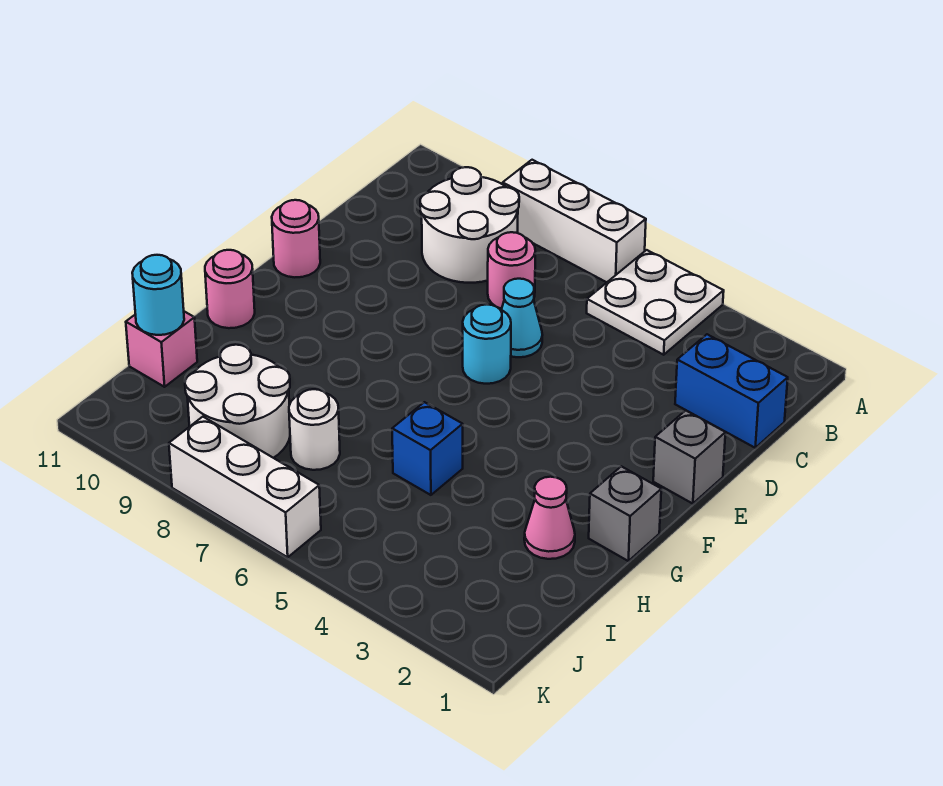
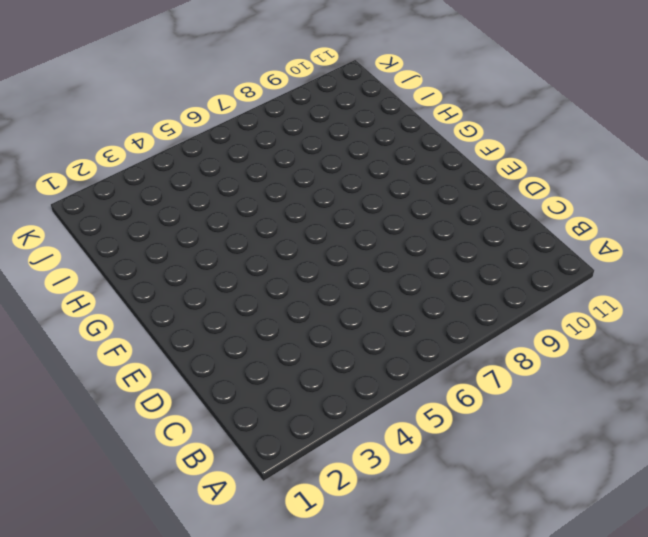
none -> white plate A4:B5 level 1
none -> white brick A6:A8 level 1
none -> white round brick B8:C9 level 1

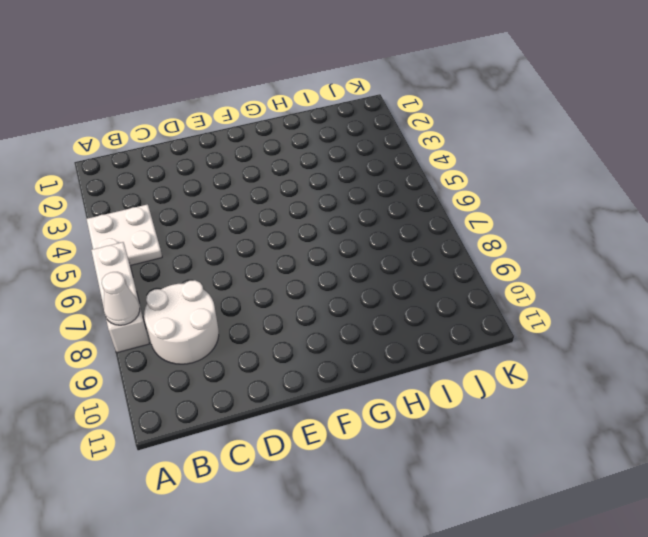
white cone A8 level 2 -> none
none -> blue brick C1:C2 level 1
none -> pink round brick C7 level 1
none -> cyan cone D6 level 1

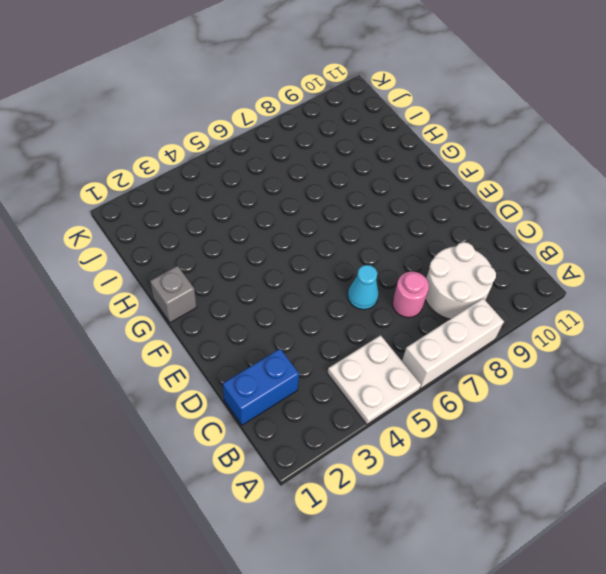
none -> grey brick E1 level 1
none -> cyan round brick E6 level 1
none -> pink round brick E11 level 1

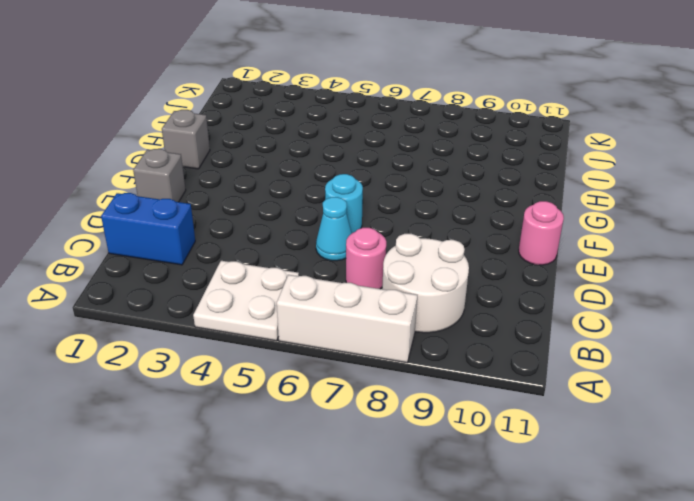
none -> pink round brick G11 level 1
none -> pink cone H2 level 1
none -> blue brick H5 level 1

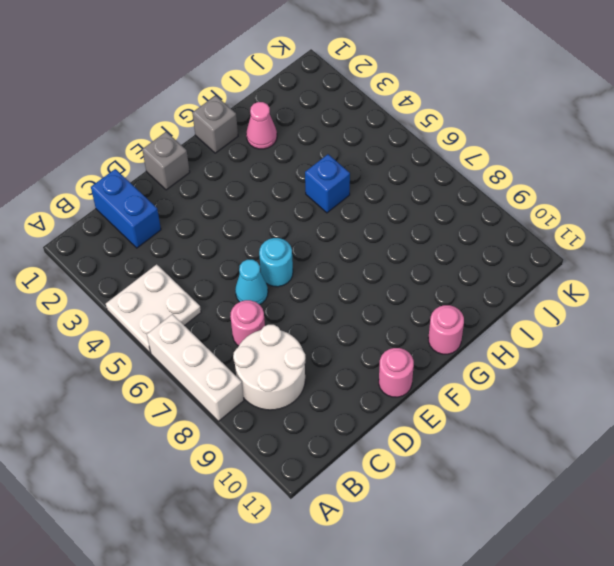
none -> white round brick I7 level 1
none -> white round brick I8:J9 level 1
none -> pink brick I11 level 1

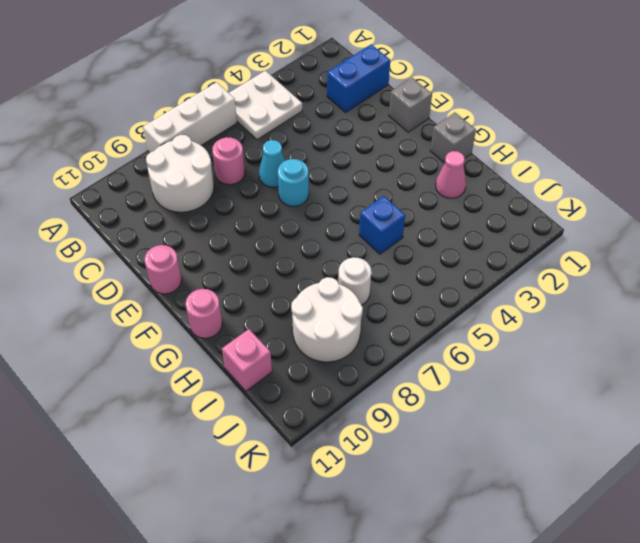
none -> white brick K6:K8 level 1
none -> cyan round brick I11 level 2

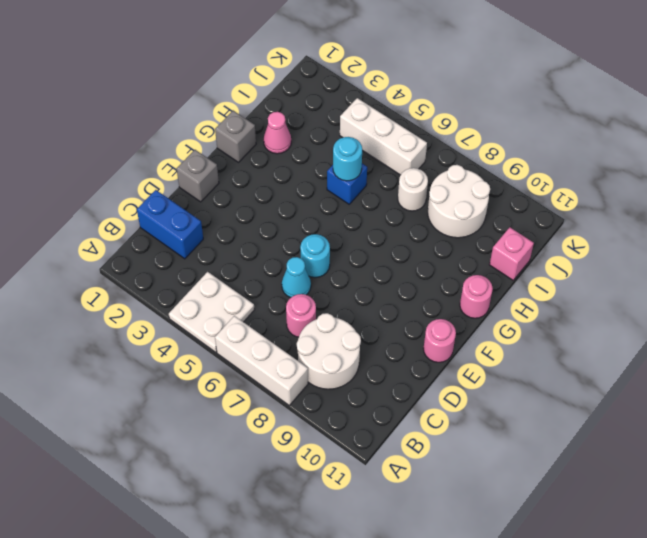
cyan round brick H5 level 2 -> cyan round brick I11 level 2
white brick J4:J6 level 1 -> white brick K6:K8 level 1

